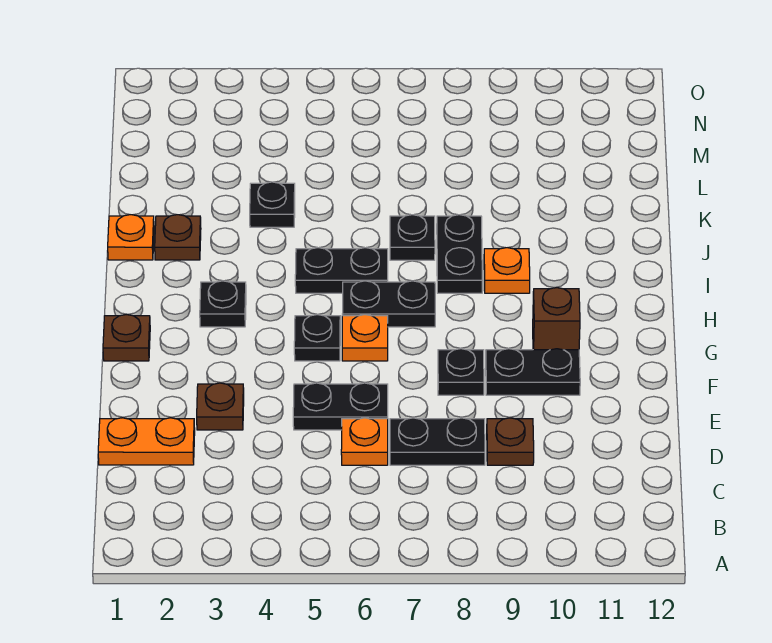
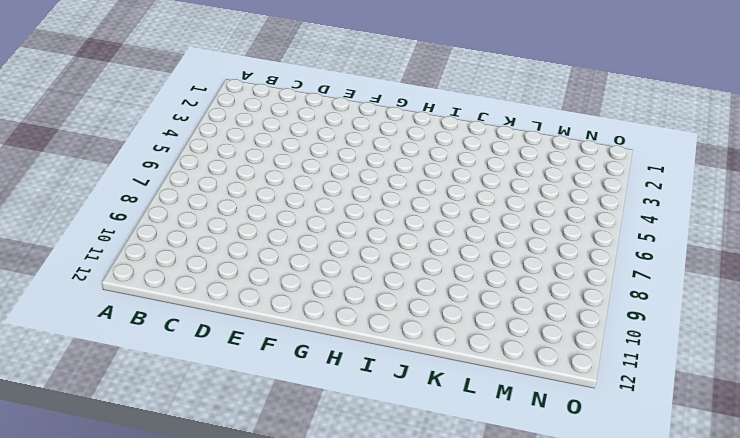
none -> orange plate D1:D2 level 1
none -> orange plate D6 level 1
none -> black plate D7:D8 level 1

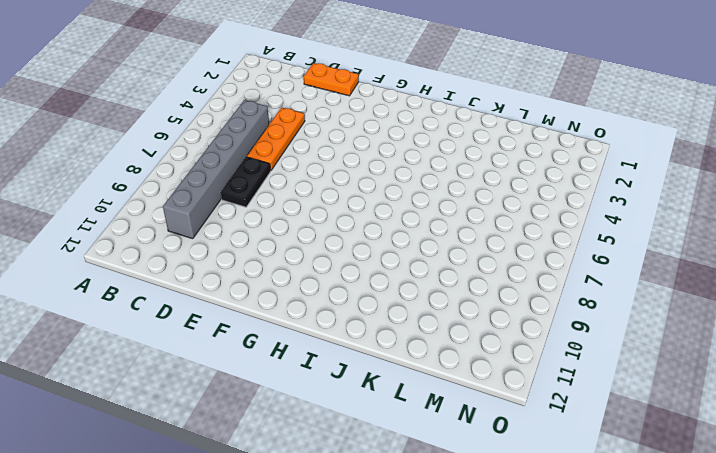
grey brick C5:C10 level 1 -> none
orange plate D1:E1 level 1 -> orange plate D1:D2 level 1
orange plate D4:D6 level 1 -> orange plate D6 level 1
none -> brown plate D9 level 1
none -> brown plate E3 level 1
none -> black plate E5:E6 level 1

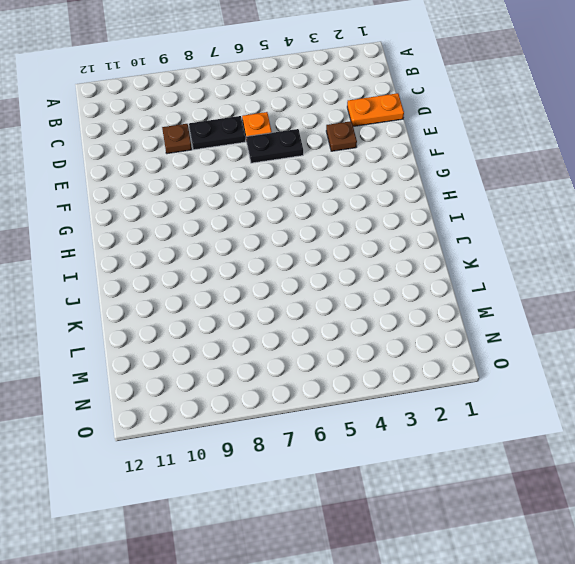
none -> black plate F8 level 1
none -> black plate F9:F10 level 1
none -> brown plate G1 level 1

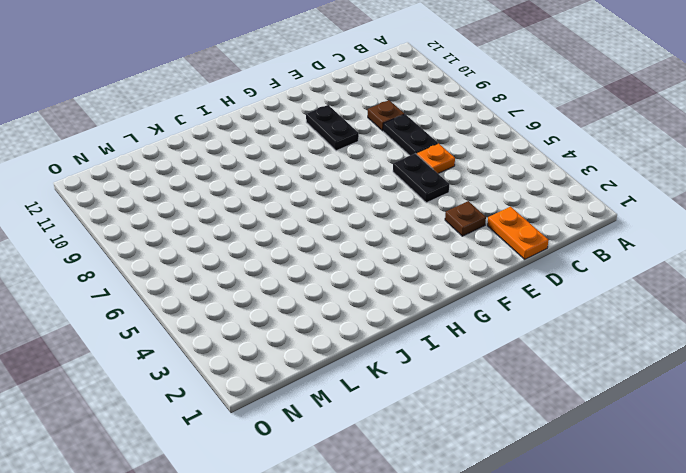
none -> black plate F8 level 1
none -> brown plate G1 level 1
none -> black plate G5 level 1

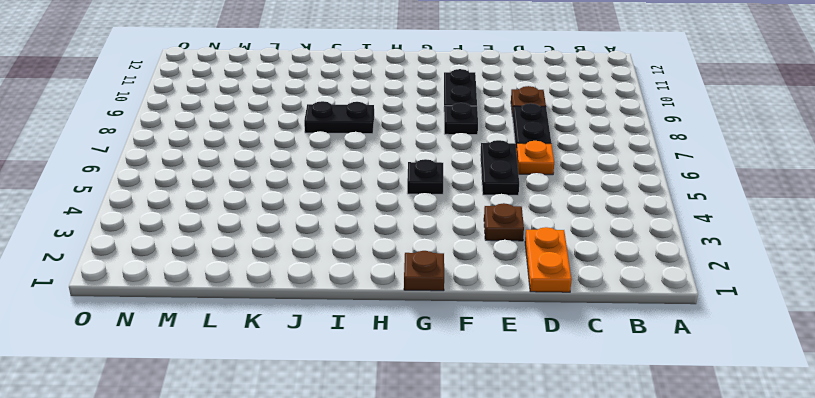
none -> orange plate G6 level 1
none -> brown brick G10 level 1
none -> black plate H3 level 1

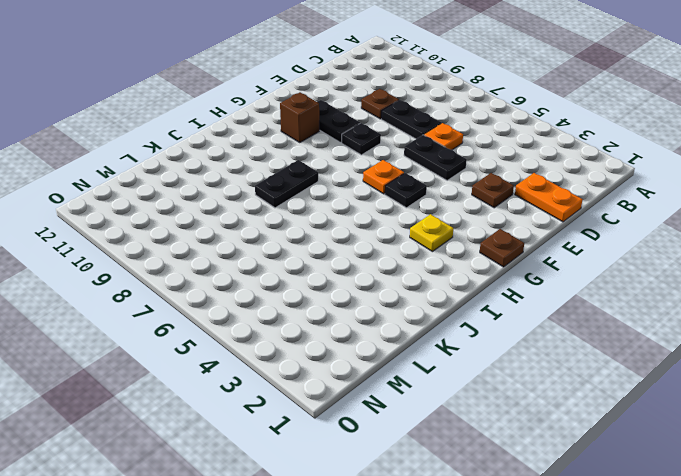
yellow plate H3 level 1 -> black plate H3 level 1
none -> black plate H6:H7 level 1
none -> black plate I5:I6 level 1
none -> orange plate I9 level 1

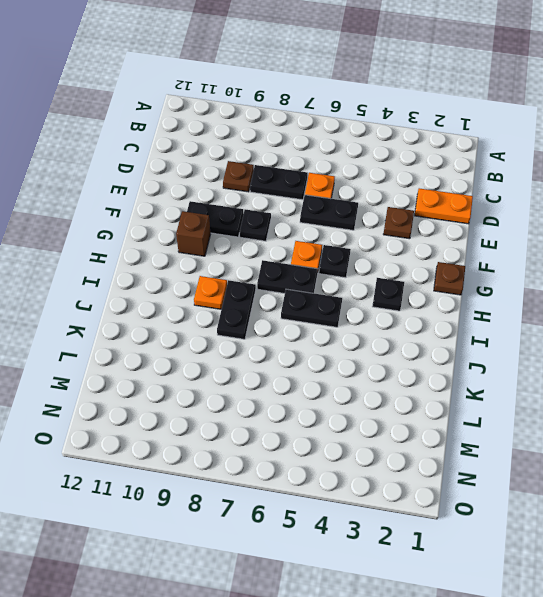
none -> orange plate J1 level 1
none -> brown plate J2 level 1
none -> black plate J7 level 1

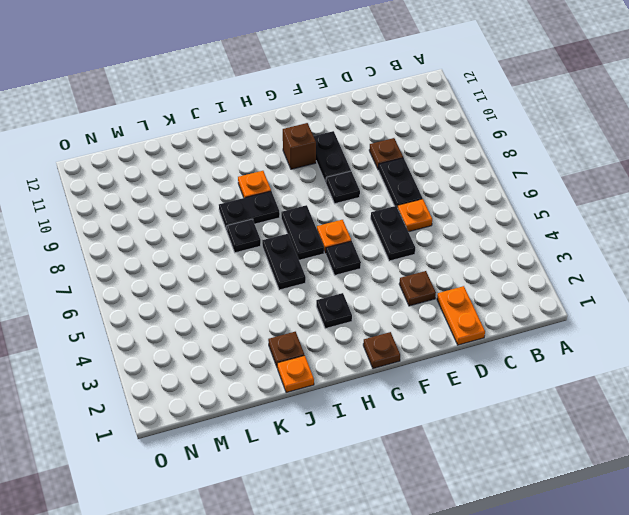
none -> black plate K4 level 1

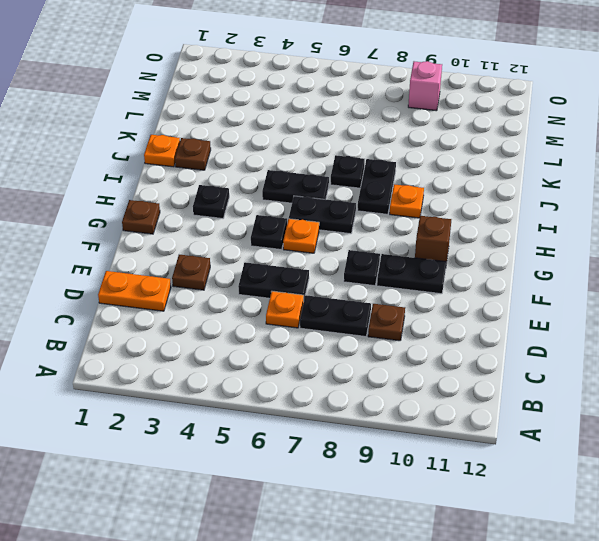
pink brick N9 level 1 -> none
none -> black plate K4 level 1

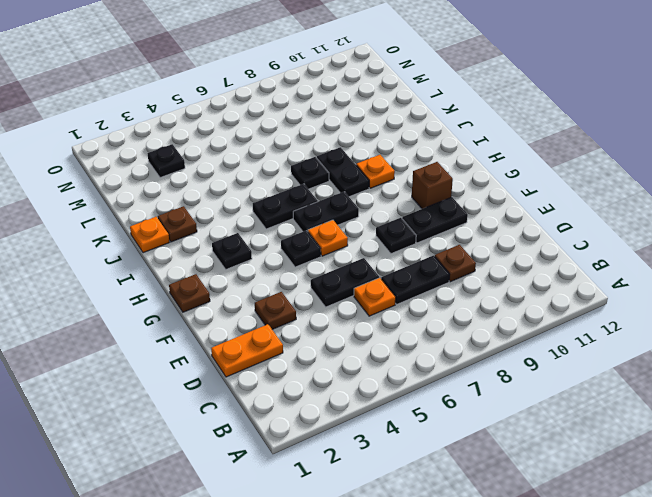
black plate M3 level 1 -> black plate K4 level 1

